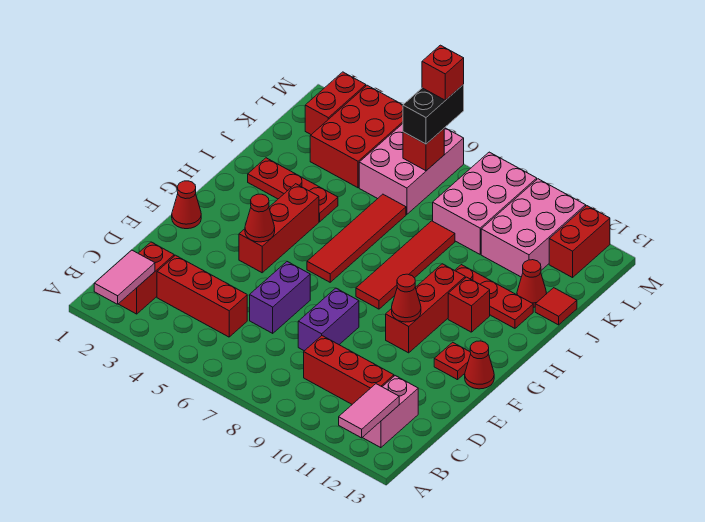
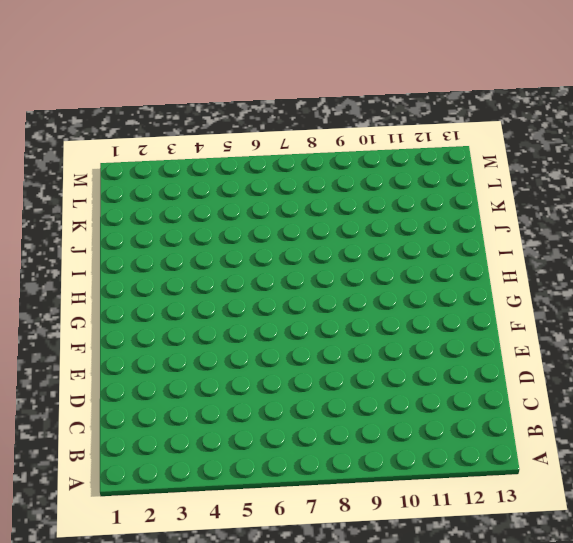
none -> red brick B2:C2 level 1
none -> pink brick B12:C12 level 1
none -> red brick C3:C5 level 1
none -> red brick C9:C11 level 1

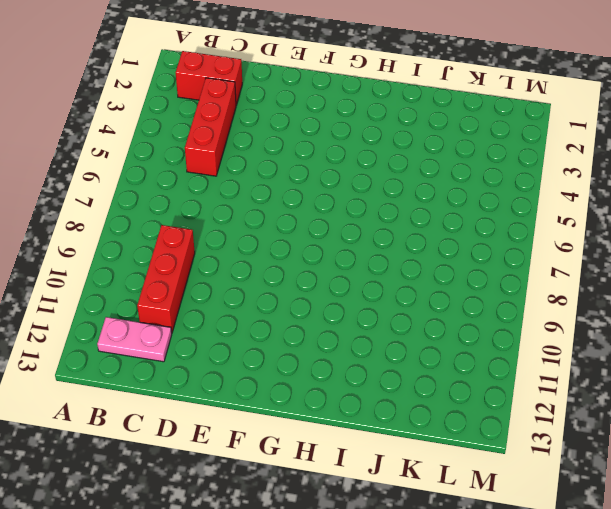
pink plate B12:C12 level 1 -> pink brick B12:C12 level 1
none -> purple brick D6:E6 level 1
none -> purple brick D8:E8 level 1
none -> red cone F1 level 1
none -> red brick F4:H4 level 1

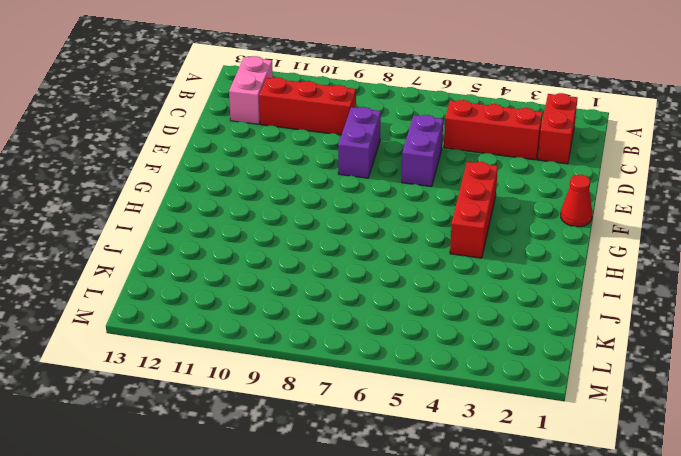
none -> red brick F10:H10 level 1
none -> red plate F12 level 1
none -> red cone F13 level 1
none -> red tile G6:J6 level 1

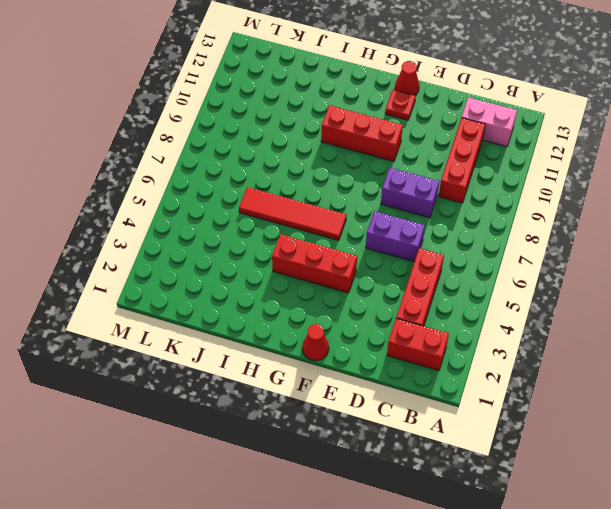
none -> red tile G8:J8 level 1
none -> red brick H11 level 1
none -> red plate I2:I4 level 1
none -> red plate I10:I12 level 1

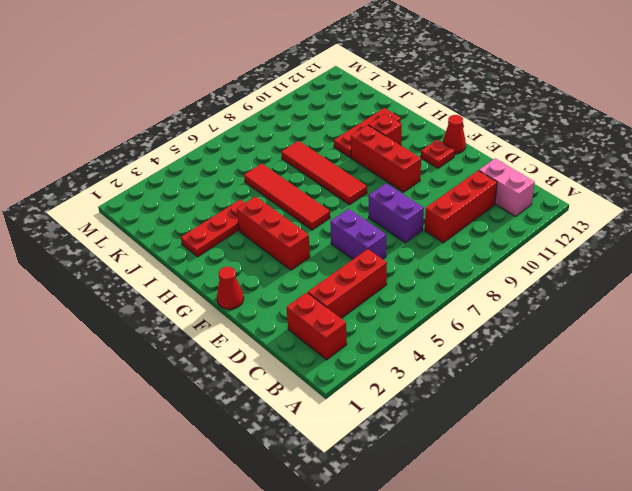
none -> red cone J12 level 1
none -> red tile J13 level 1
none -> red brick K3:M4 level 1
none -> pink brick K5:M6 level 1

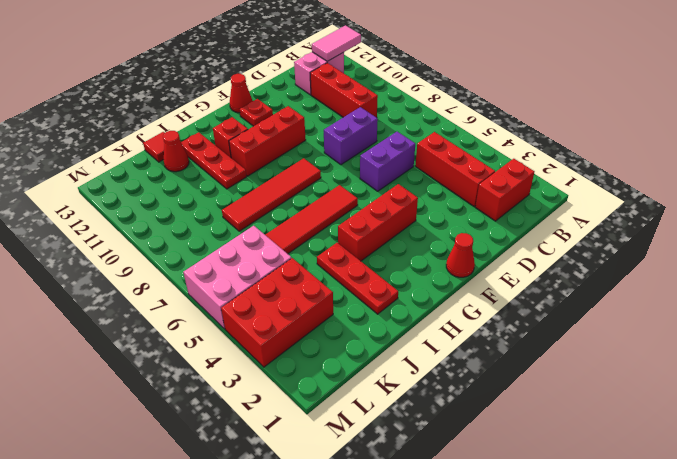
none -> pink brick K8:M9 level 1
none -> pink brick K10:M11 level 1
none -> red brick L2:M2 level 1
none -> red brick L12:M12 level 1

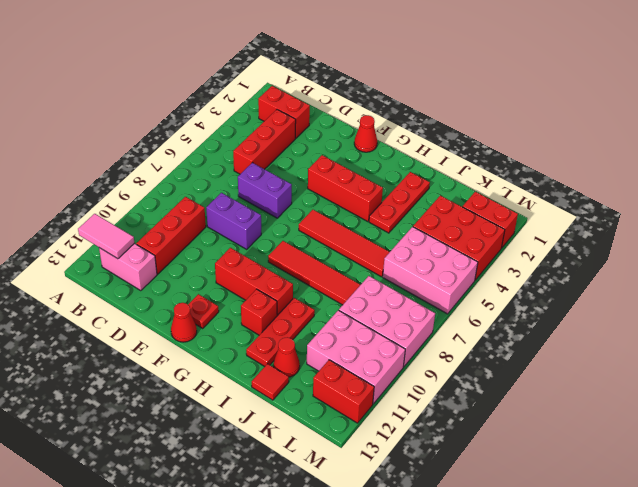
none -> pink tile A2:B2 level 2
none -> red cone F4 level 2
none -> red cone F10 level 2
none -> red brick L6 level 2

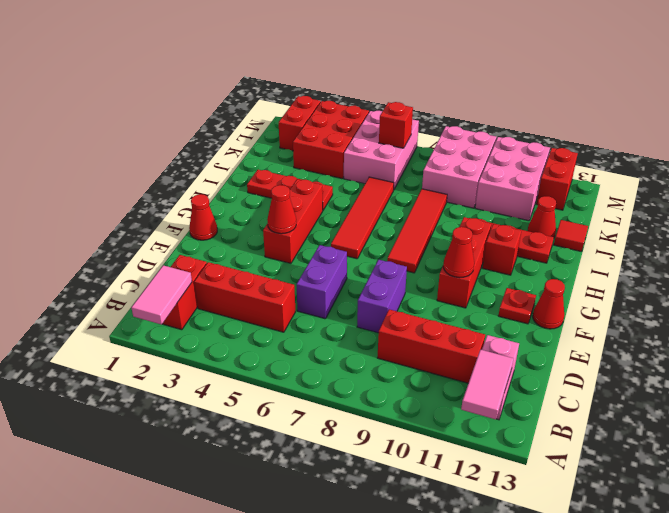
none -> black brick L6:M6 level 3
none -> red brick M6 level 4

